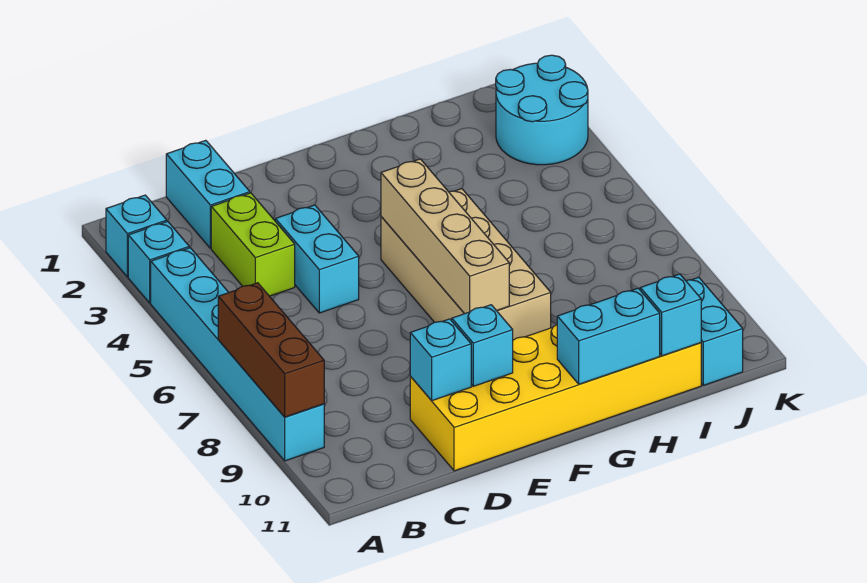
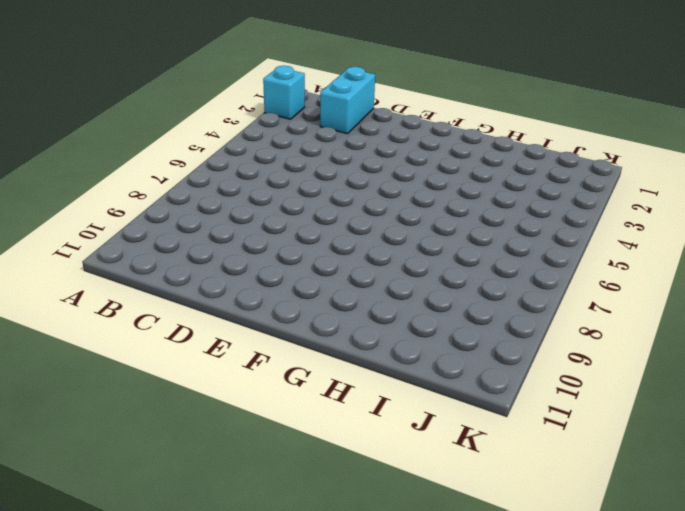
none -> cyan brick A3 level 1
none -> cyan brick A4:A9 level 1
none -> lime brick C3:C4 level 1

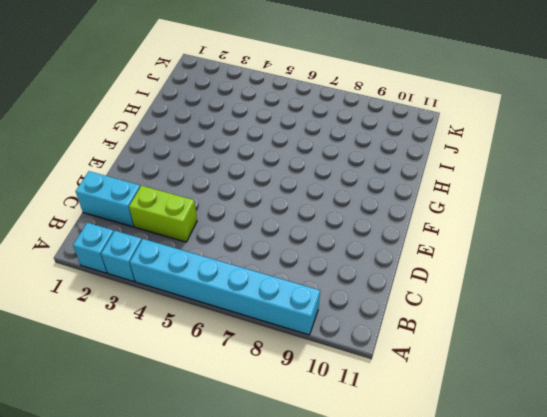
none -> cyan brick D4:D5 level 1
none -> yellow brick D10:I11 level 1
none -> tan brick F5:G8 level 1

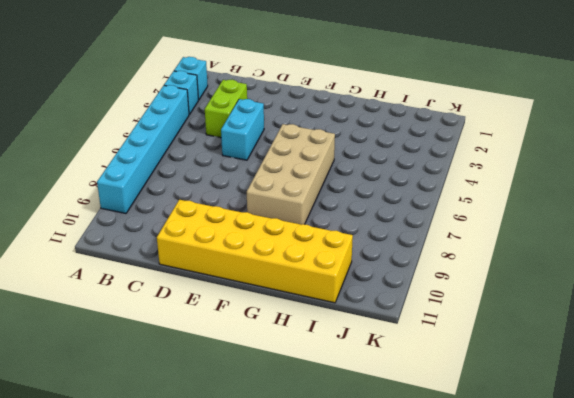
none -> cyan brick C1:C2 level 1
none -> cyan round brick J2:K3 level 1
none -> cyan brick J10:J11 level 1

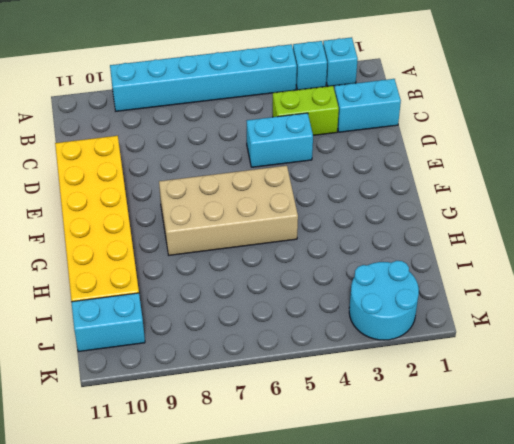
none -> brown brick A7:A9 level 2
none -> cyan brick D10 level 2
none -> cyan brick E10 level 2

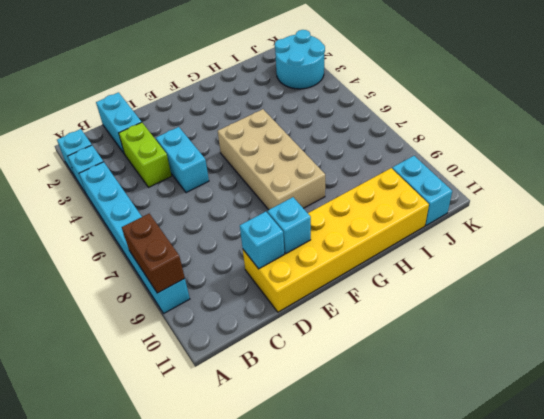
brown brick A8:A9 level 2 -> brown brick A7:A9 level 2
none -> tan brick F5:F8 level 2
none -> cyan brick G11:H11 level 2
none -> cyan brick I11 level 2

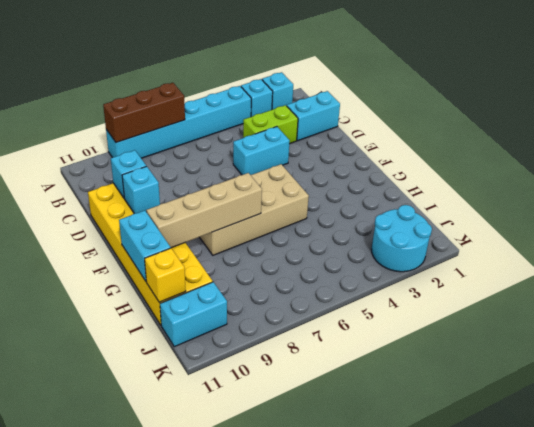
tan brick G7:G10 level 2 -> tan brick F5:F8 level 2
yellow brick I11 level 2 -> cyan brick I11 level 2

